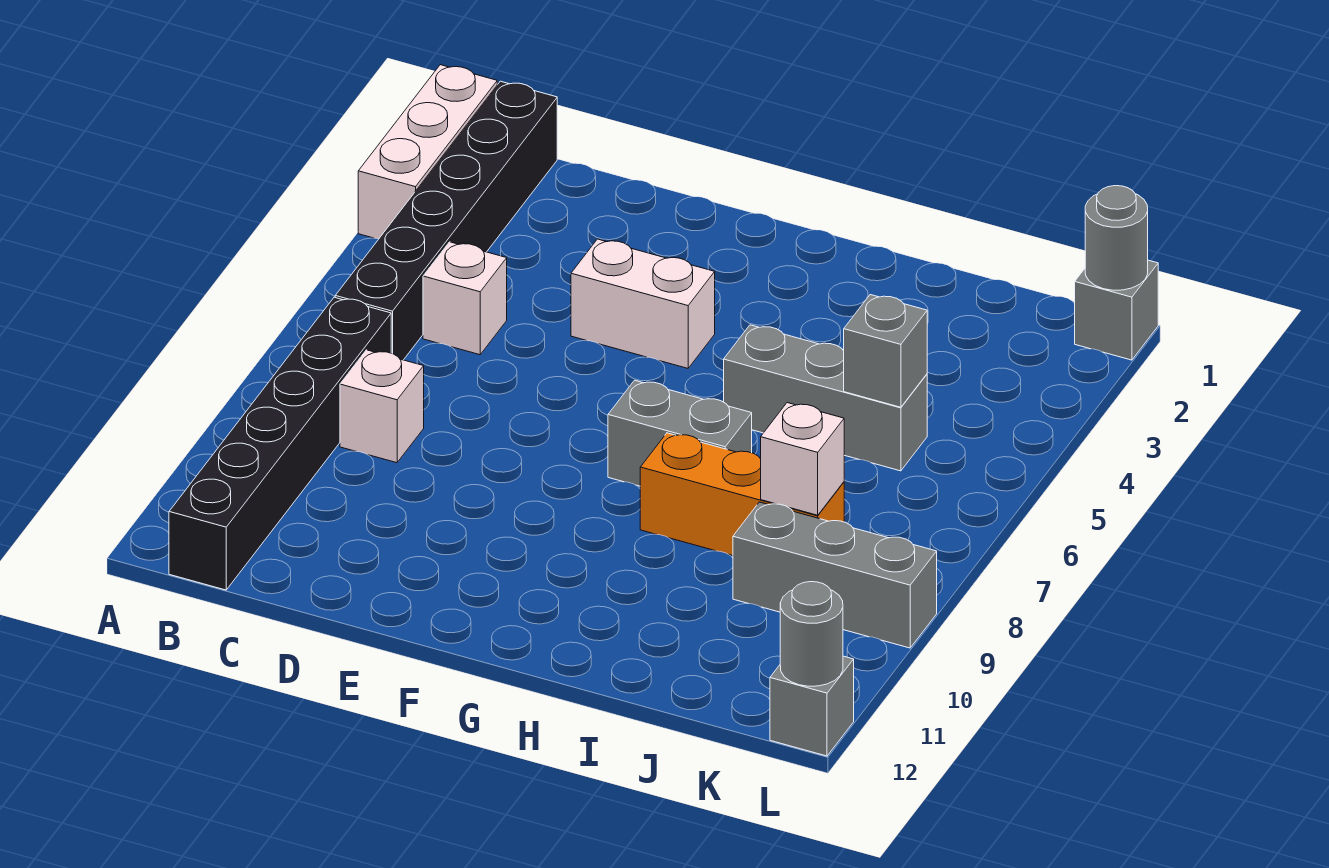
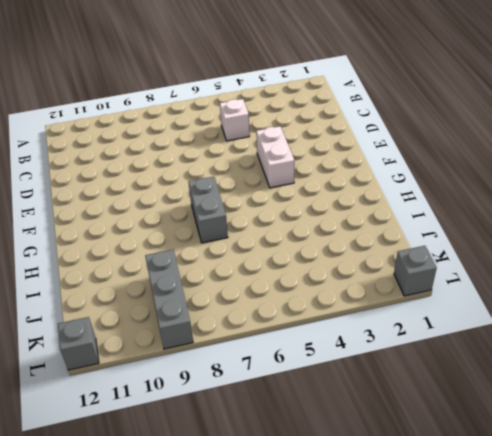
none -> white brick A1:A3 level 1
none -> black brick B1:B6 level 1
none -> black brick B7:B12 level 1

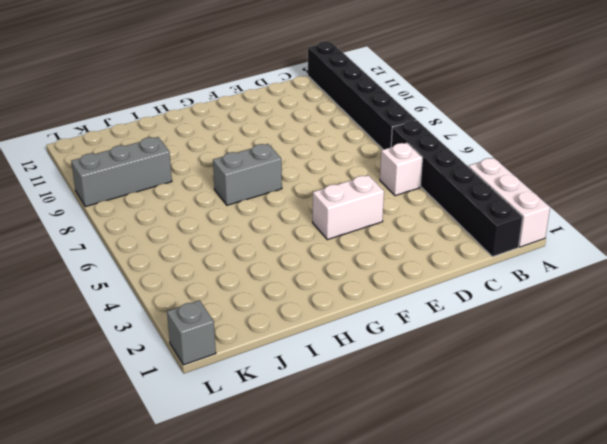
none -> white brick C8 level 1
none -> grey brick H5:J5 level 1
none -> orange brick H8:J8 level 1

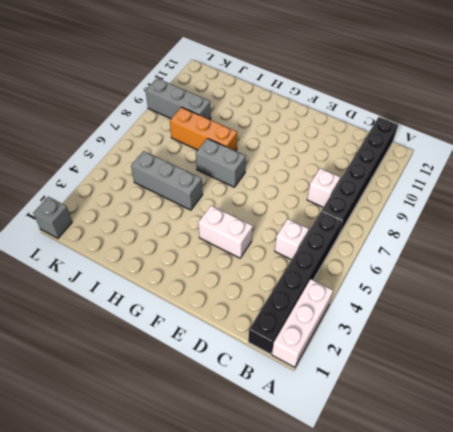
none -> grey brick L12 level 1
none -> grey brick J5 level 2
none -> white brick J8 level 2

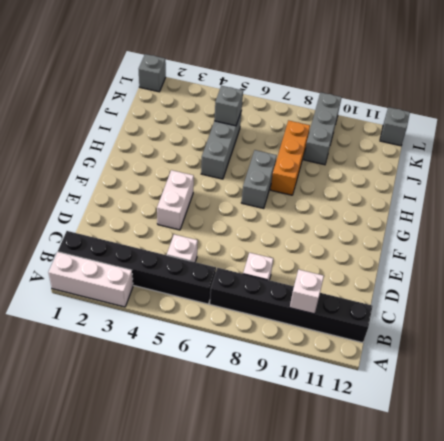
white brick B10 level 2 -> white brick J8 level 2
none -> grey round brick L1 level 2
none -> grey round brick L12 level 2

